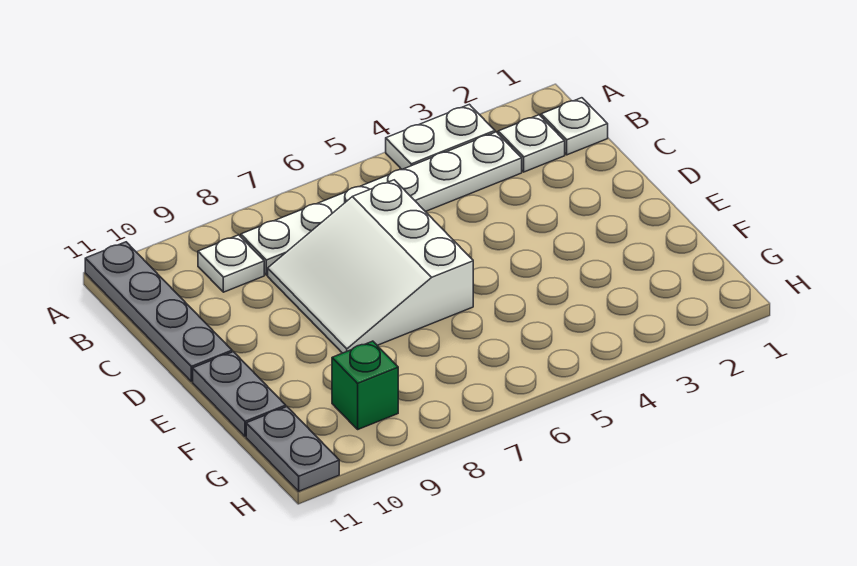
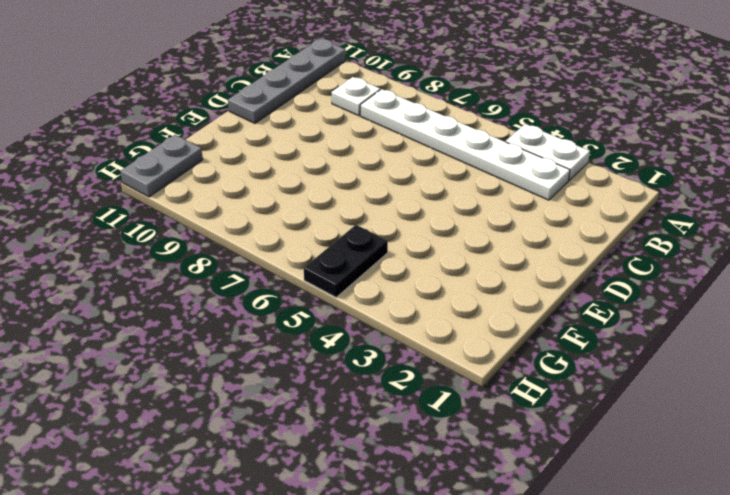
black plate G5:H5 level 1 -> none
none -> white plate B1 level 1
none -> white plate B2 level 1

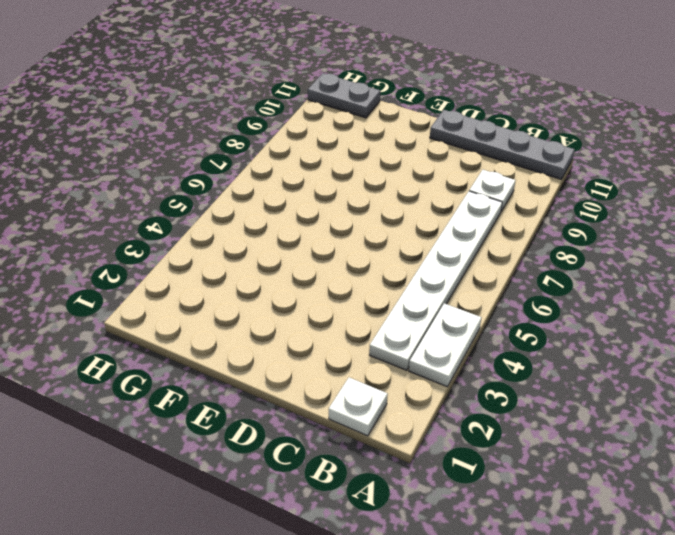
none -> white plate B2 level 1
none -> white slope C6:E8 level 1 top 6

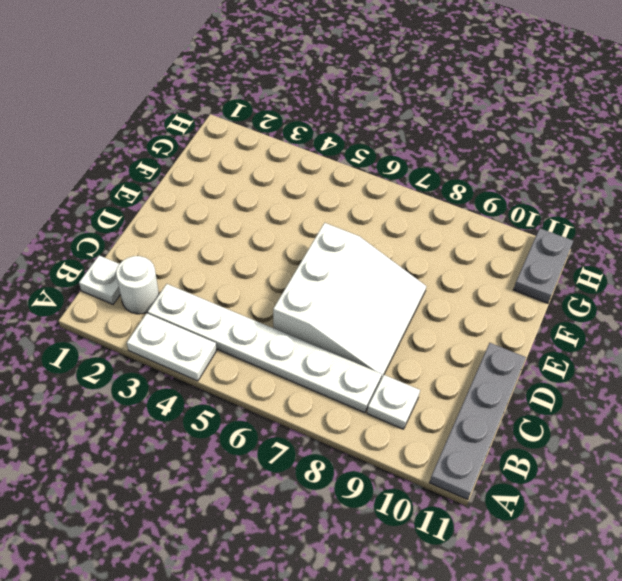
white round brick B2 level 1 -> white plate B2 level 1
none -> grey plate E11:F11 level 1
none -> green brick G9 level 1

